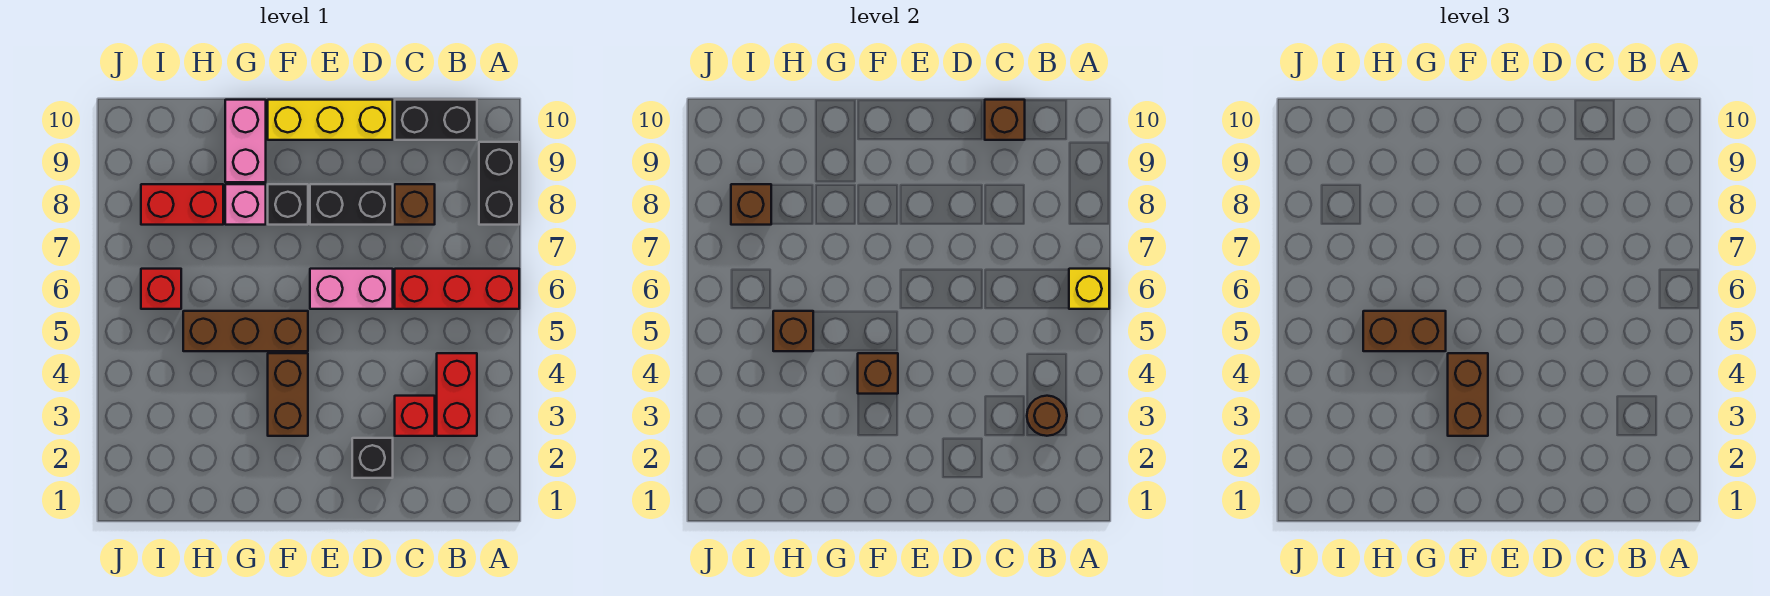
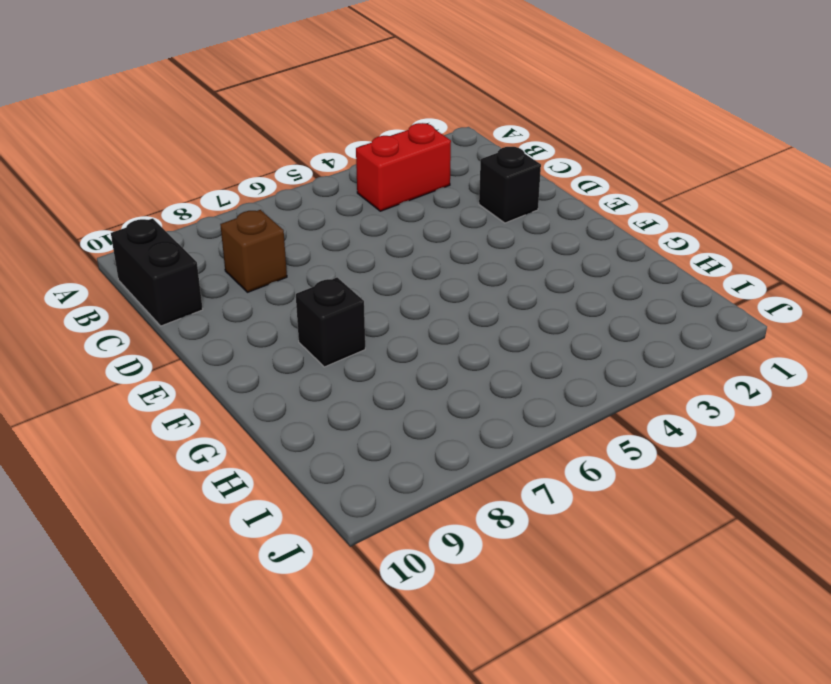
none -> red brick A6:C6 level 1
none -> black brick A8:A9 level 1
none -> red brick C3 level 1

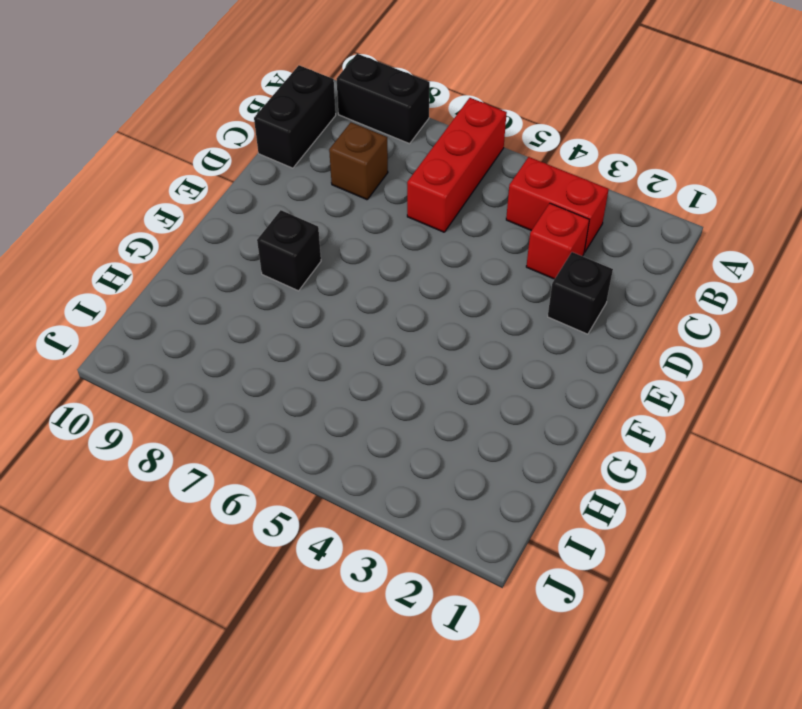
none -> pink brick D6:E6 level 1
none -> black brick D8:E8 level 1
none -> yellow brick D10:F10 level 1

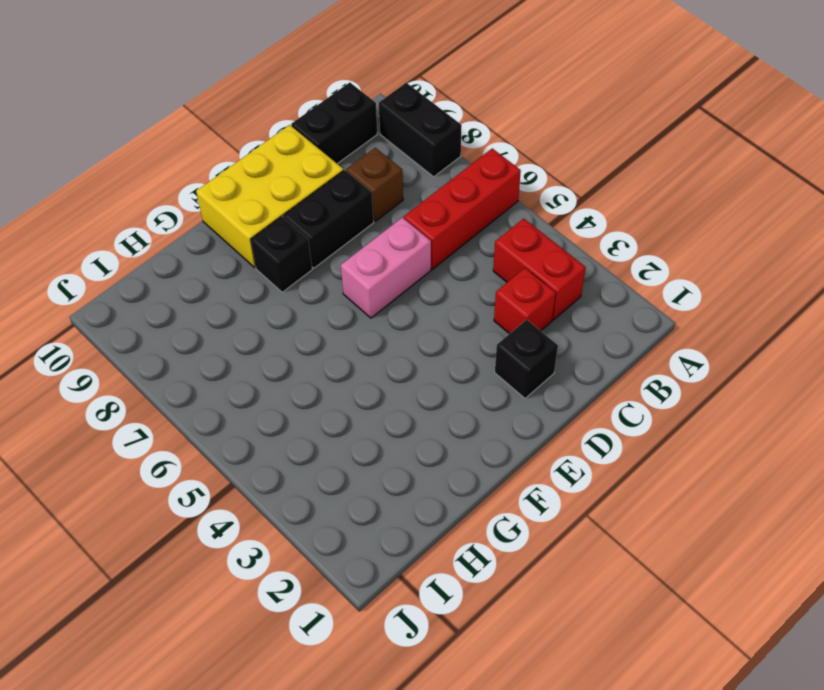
yellow brick D9:F10 level 1 -> yellow brick D10:F10 level 1
none -> brown brick F3:F4 level 1
none -> brown brick F5:H5 level 1
none -> pink brick G8 level 1

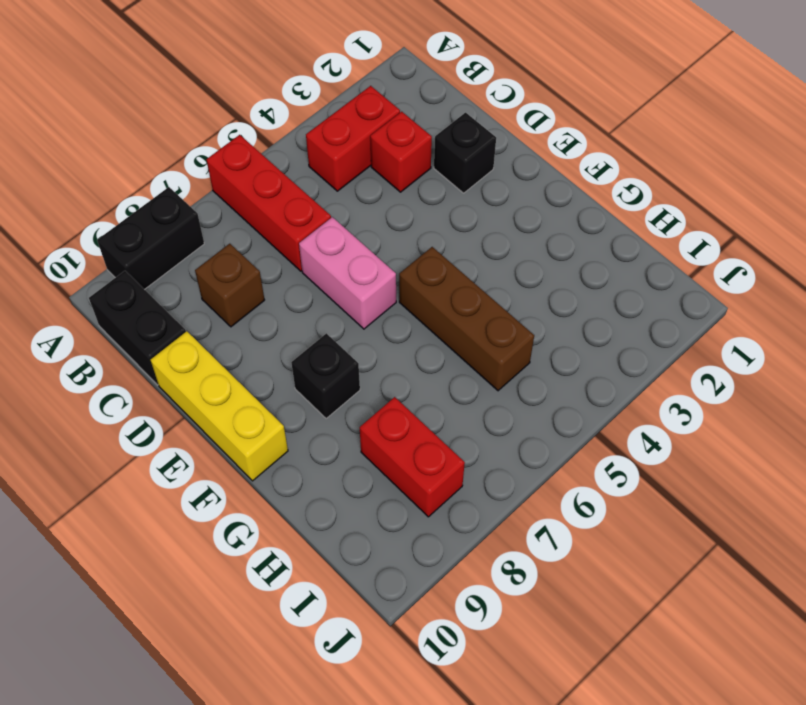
none -> black brick D8:E8 level 1
none -> brown brick F3:F4 level 1
none -> pink brick G8 level 1

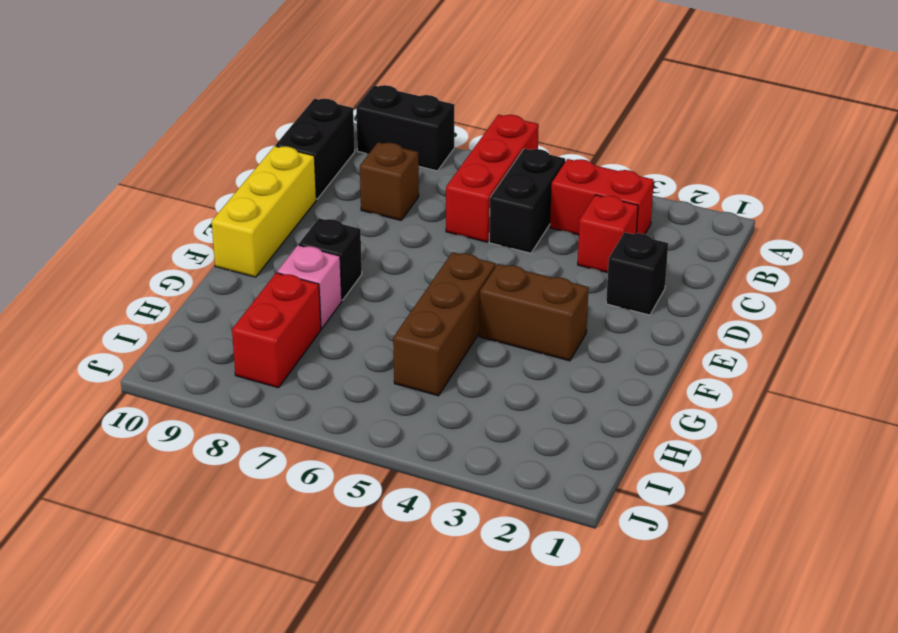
black brick B5:C5 level 1 -> black brick D8:E8 level 1
none -> pink brick D6:E6 level 1
none -> pink brick G9:G10 level 1
none -> red brick I6 level 1

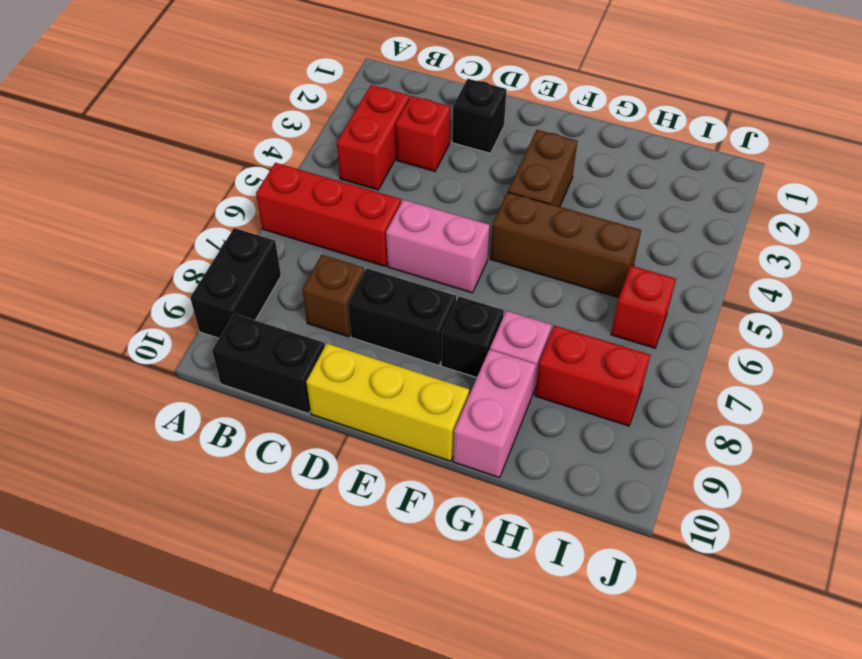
none -> yellow brick A6 level 2
none -> brown round brick B3 level 2
none -> brown brick C10 level 2

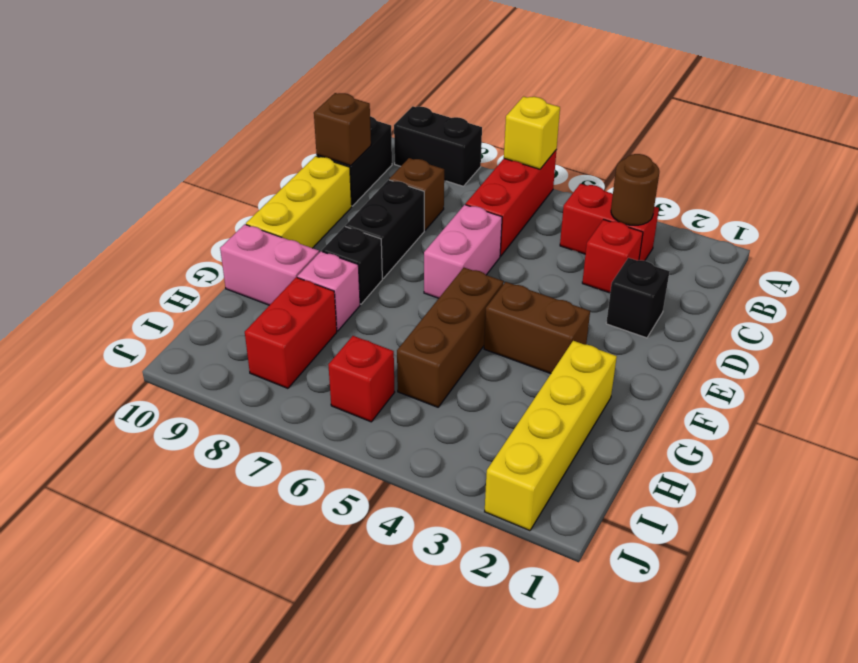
yellow brick G2:J2 level 1 -> none
none -> brown brick F4 level 2
none -> brown brick H5 level 2
none -> brown brick I8 level 2

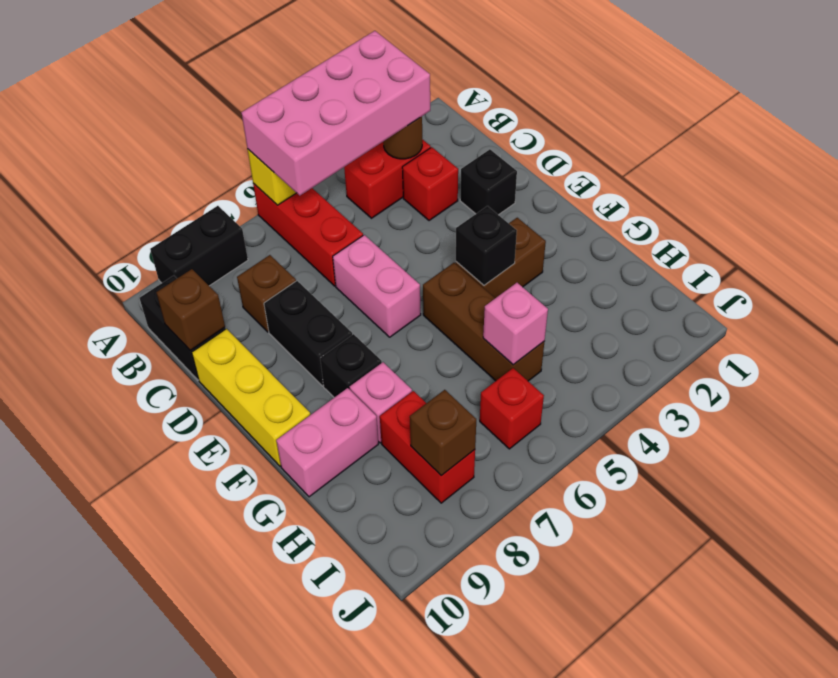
pink brick A3:B6 level 3 -> none
black brick F4 level 2 -> brown brick F4 level 2
pink brick H5 level 2 -> brown brick H5 level 2
none -> brown brick F3:F4 level 3
none -> brown brick G5:H5 level 3

